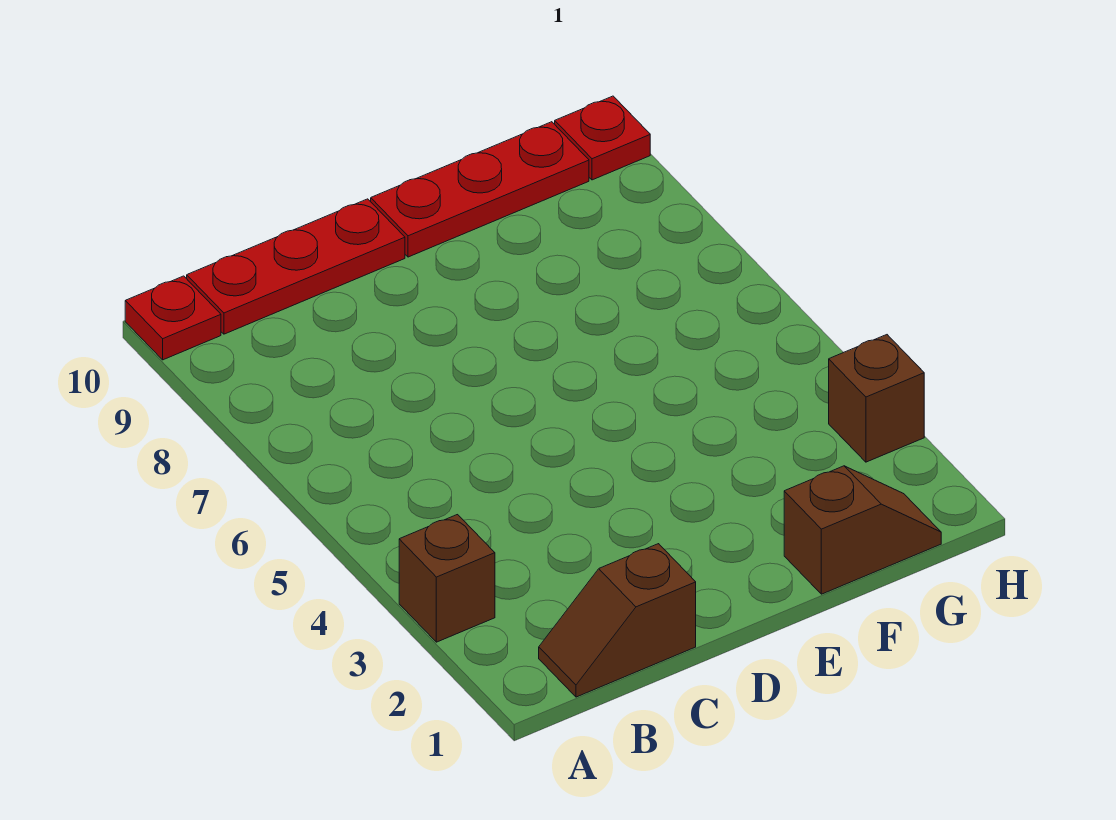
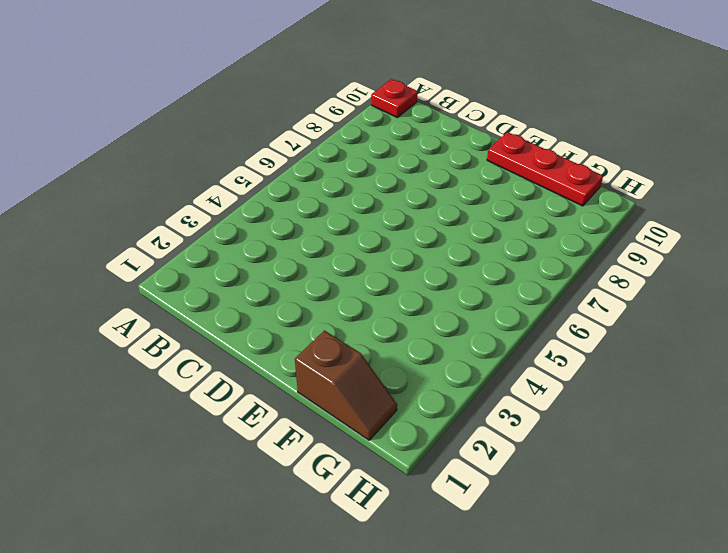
none -> brown brick A3 level 1
none -> brown slope B1:C1 level 1 top C

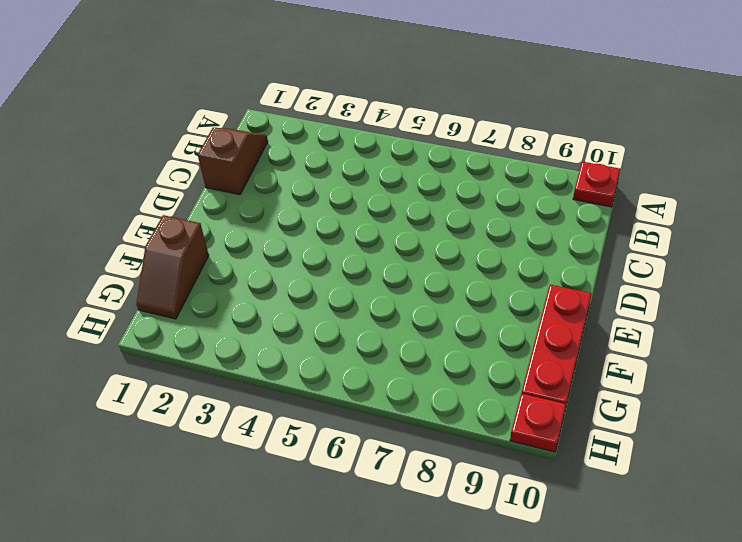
none -> brown brick A3 level 1
none -> red plate B10:D10 level 1

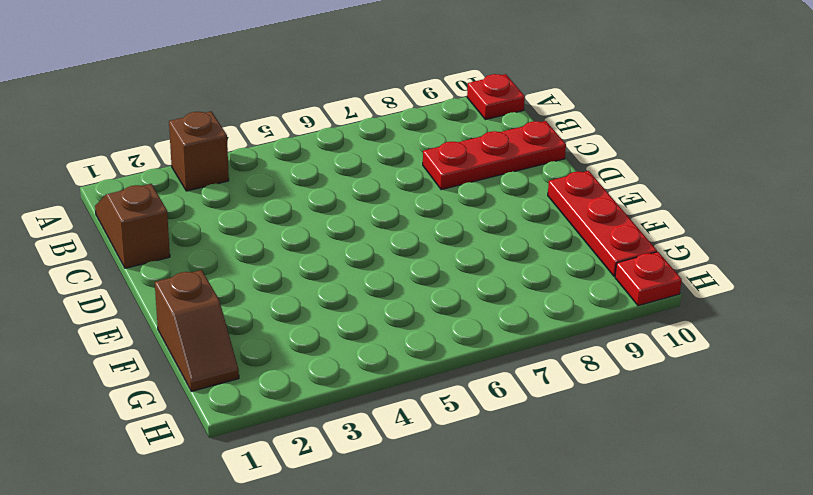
red plate C8:C10 level 1 -> red plate B10:D10 level 1
none -> brown brick H3 level 1

